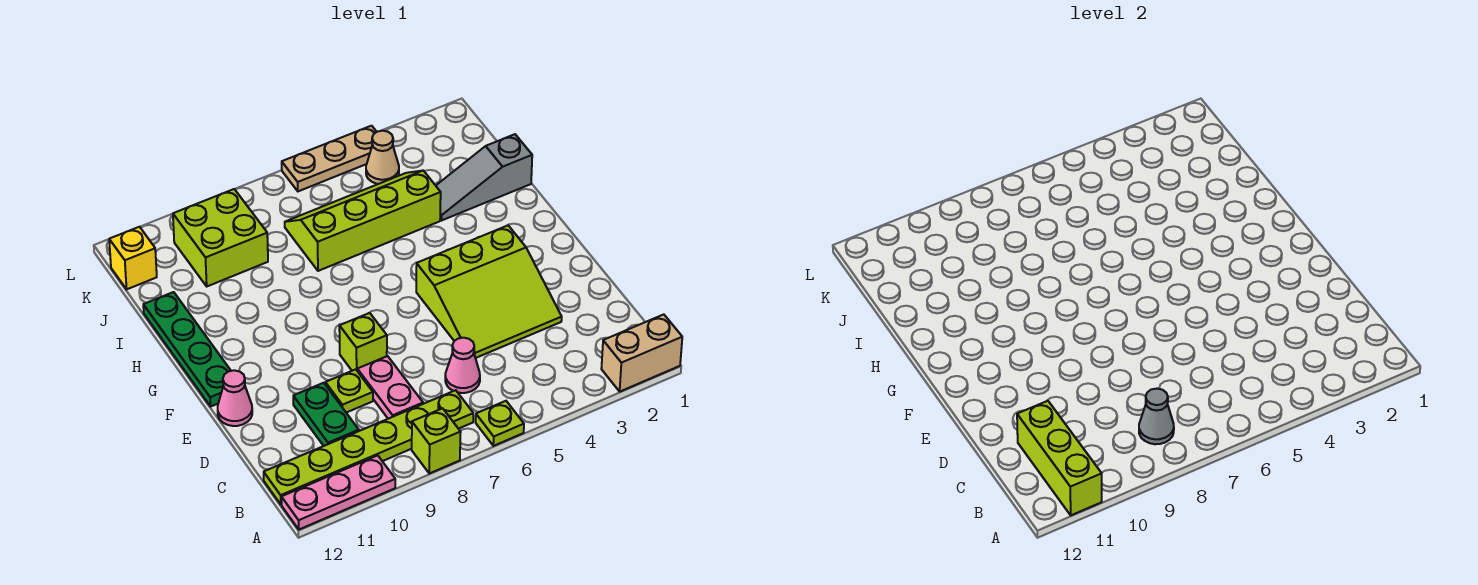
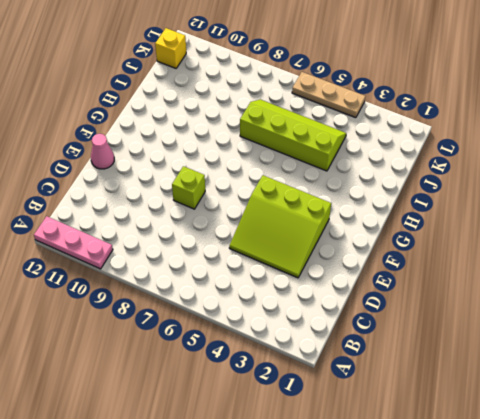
none -> tan brick A1:A2 level 1
none -> lime plate A6 level 1
none -> lime brick A8 level 1

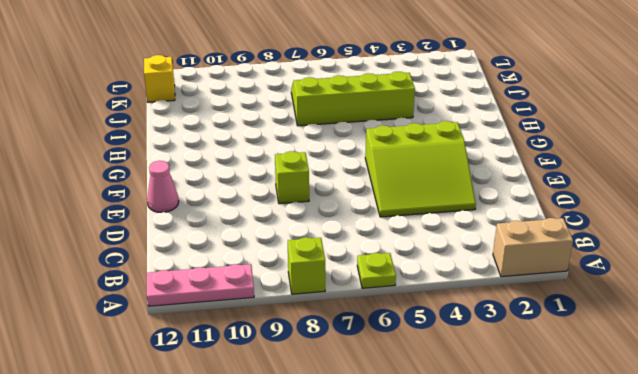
none -> lime plate B7:B12 level 1
none -> pink cone C6 level 1
none -> pink plate C8:D8 level 1

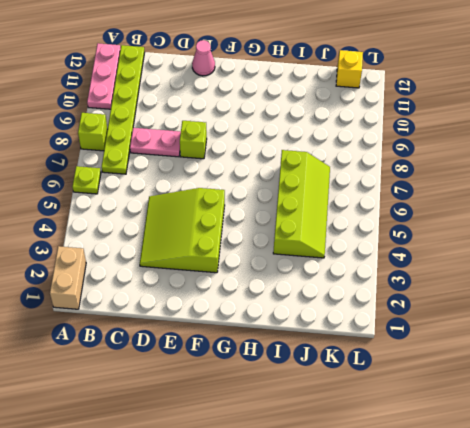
none -> pink cone C6 level 1
none -> green plate C10:D10 level 1
none -> lime plate D9 level 1

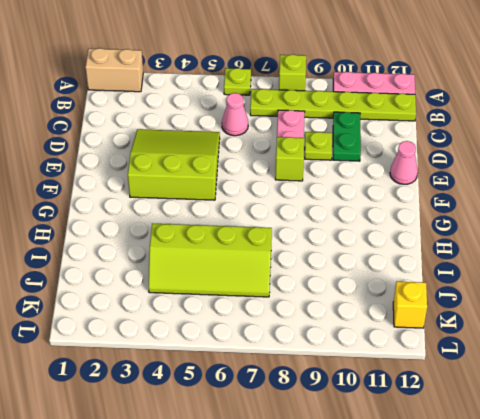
none -> green plate F12:I12 level 1
none -> grey slope I1:I3 level 1 top 1
none -> lime brick J9:K10 level 1

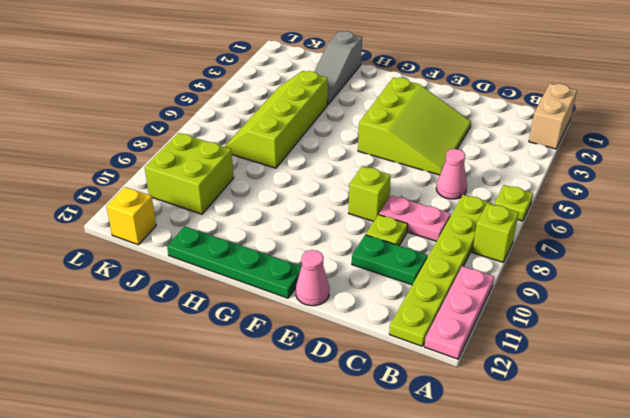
none -> tan cone K4 level 1
none -> tan plate L4:L6 level 1
none -> lime brick A11:C11 level 2

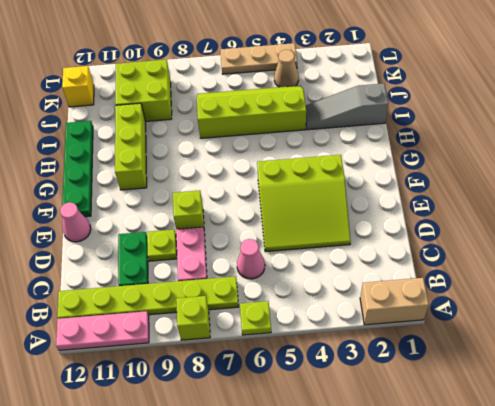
lime brick G10:I10 level 1 -> lime brick A11:C11 level 2
none -> grey cone B8 level 2

